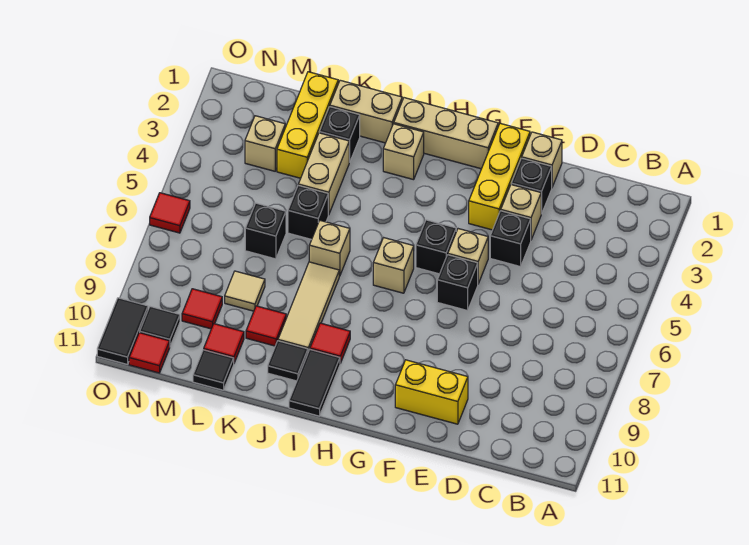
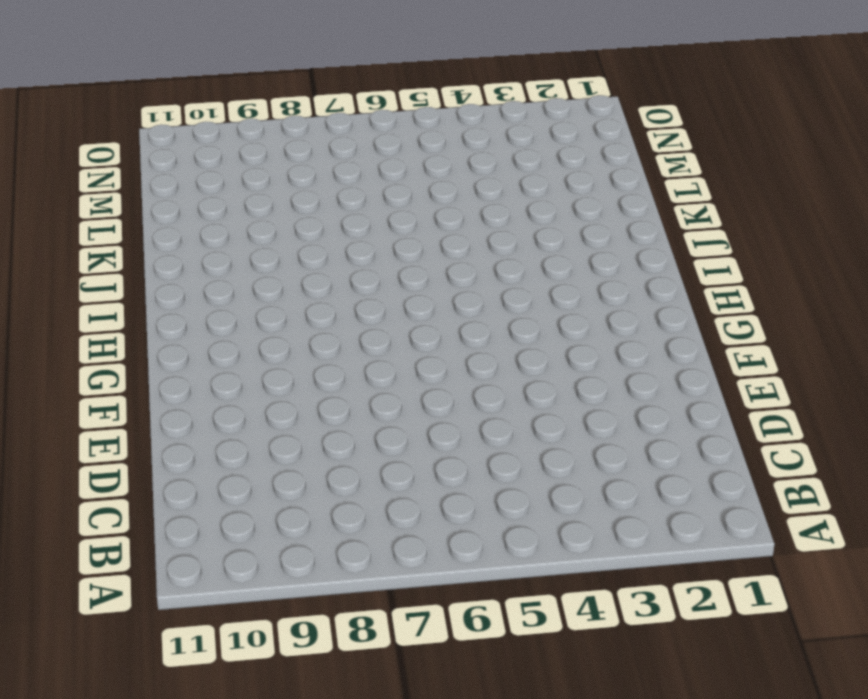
none -> tan brick E1 level 1
none -> black brick E2 level 1
none -> tan brick E3 level 1
none -> black brick E4 level 1

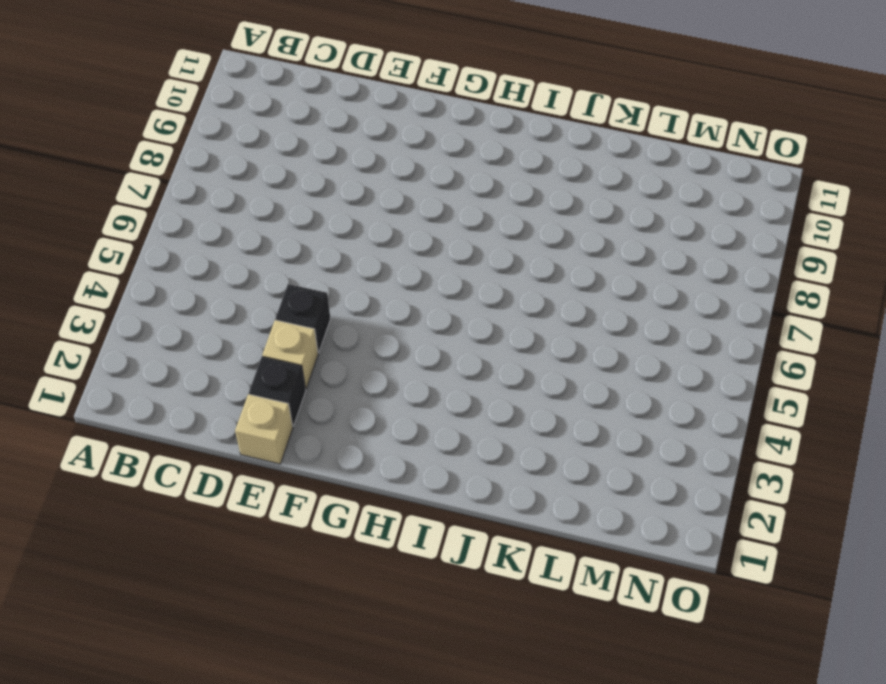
none -> yellow brick E10:F10 level 1
none -> yellow brick F1:F3 level 1
none -> tan brick F5 level 1
none -> black brick F6 level 1

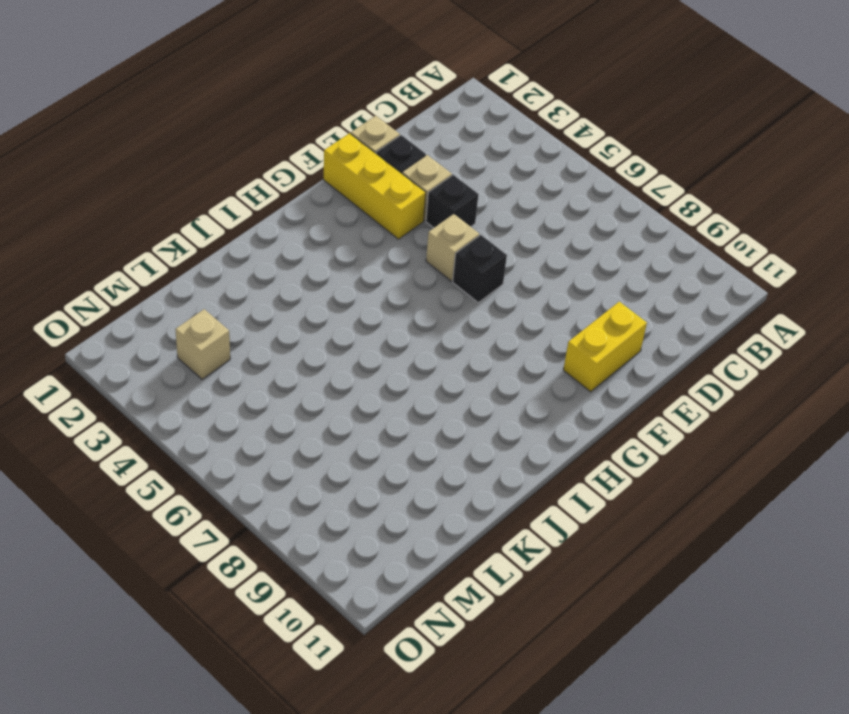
none -> tan brick G1:I1 level 1
none -> black brick G5 level 1
none -> tan brick H6 level 1
none -> tan brick I2 level 1

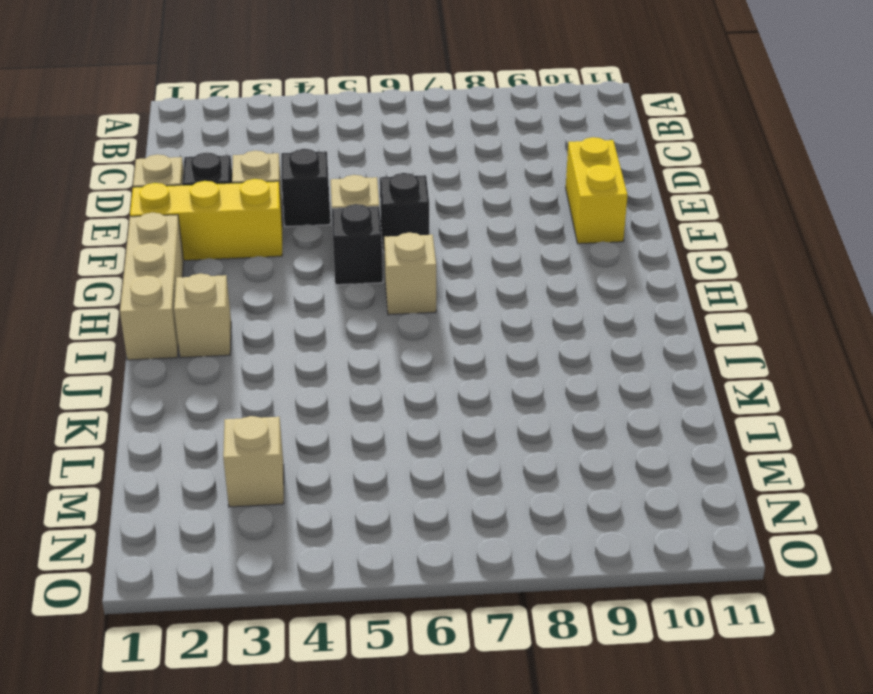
none -> red tile I9 level 1
none -> black tile I10:I11 level 1
none -> tan brick J1:K1 level 1
none -> tan brick J6 level 1

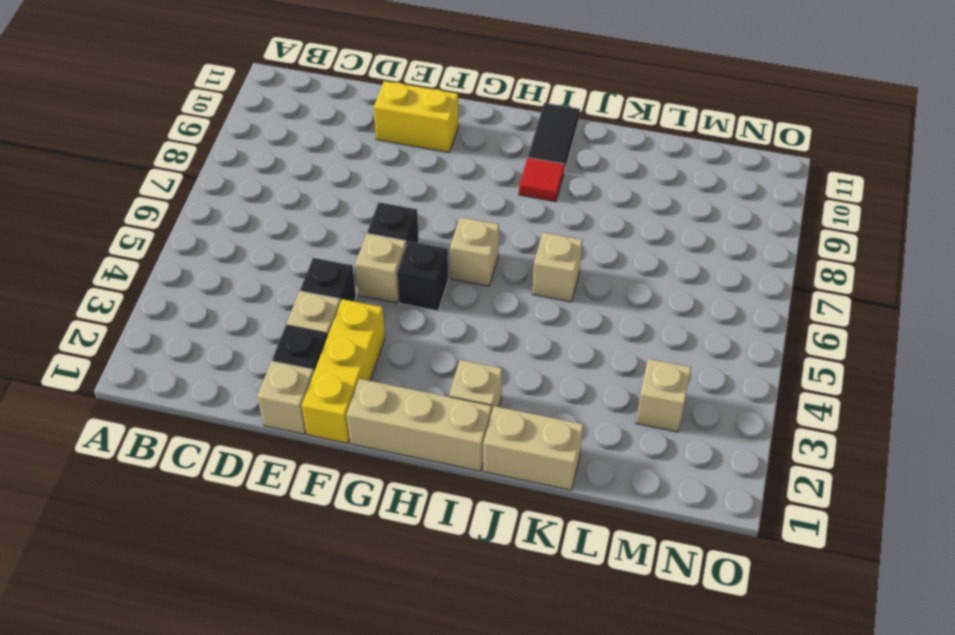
none -> tan tile J7:J9 level 1
none -> black tile J10 level 1
none -> black brick K2 level 1
none -> tan brick K3:K4 level 1

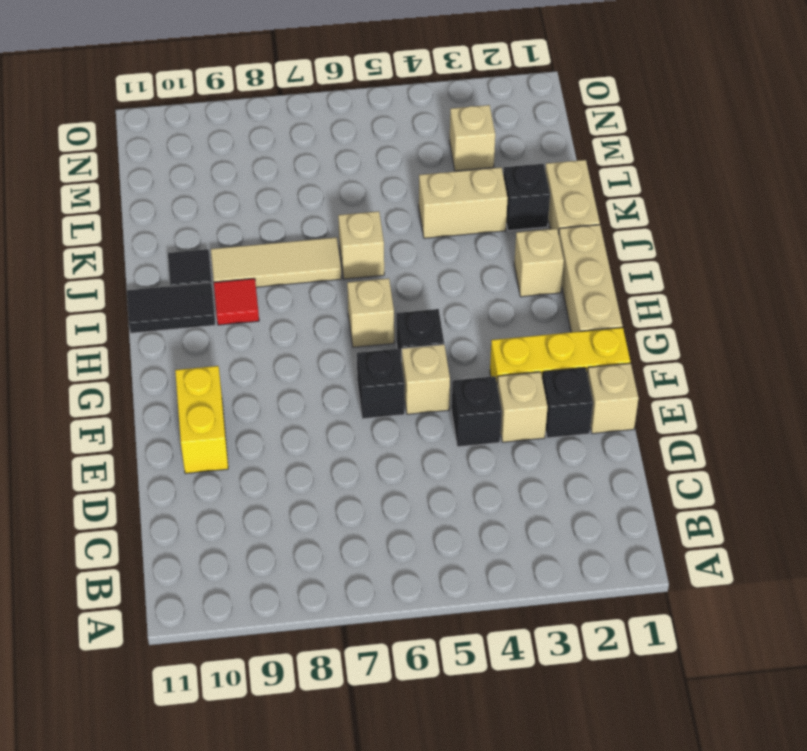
none -> black brick K5 level 1
none -> red tile K9 level 1
none -> yellow brick L1:L3 level 1
none -> black brick L6 level 1

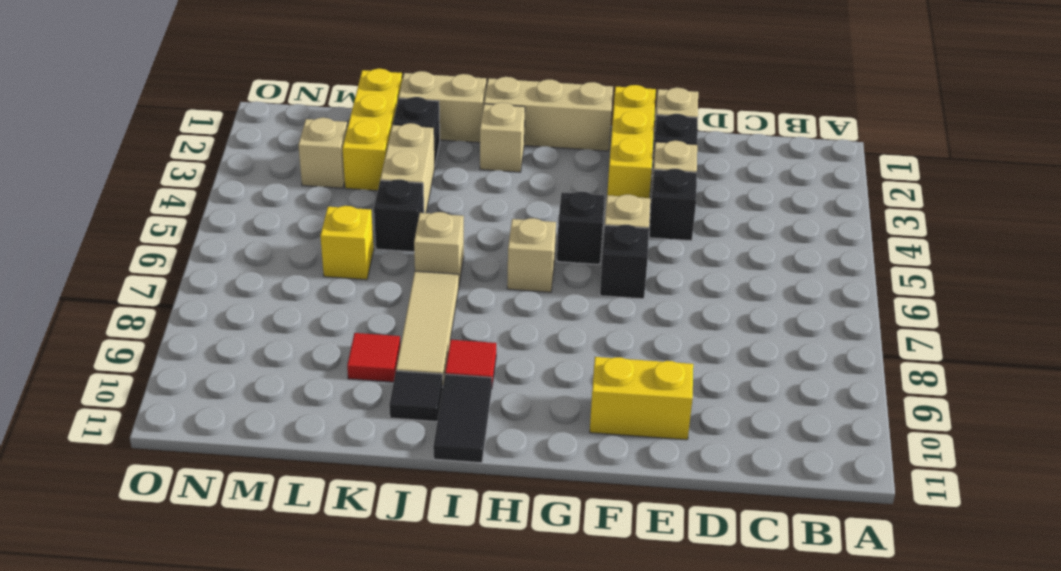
yellow brick L6 level 1 -> black brick L6 level 1
none -> tan tile L8 level 1
none -> red tile L10 level 1
none -> black tile L11 level 1
none -> red tile M9 level 1

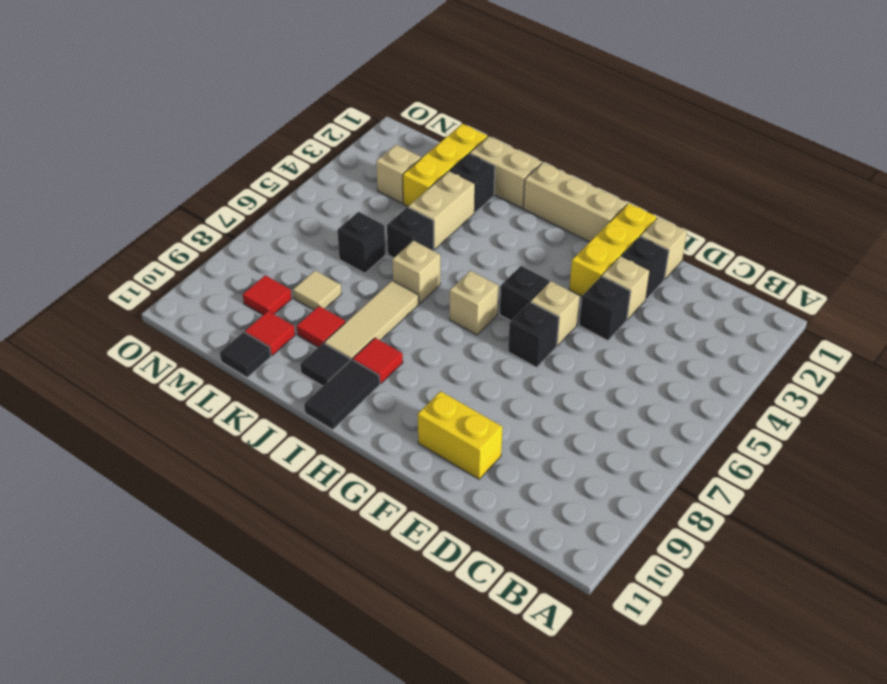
none -> tan brick I2 level 1
none -> black tile N10 level 1
none -> red tile N11 level 1
none -> red tile O6 level 1

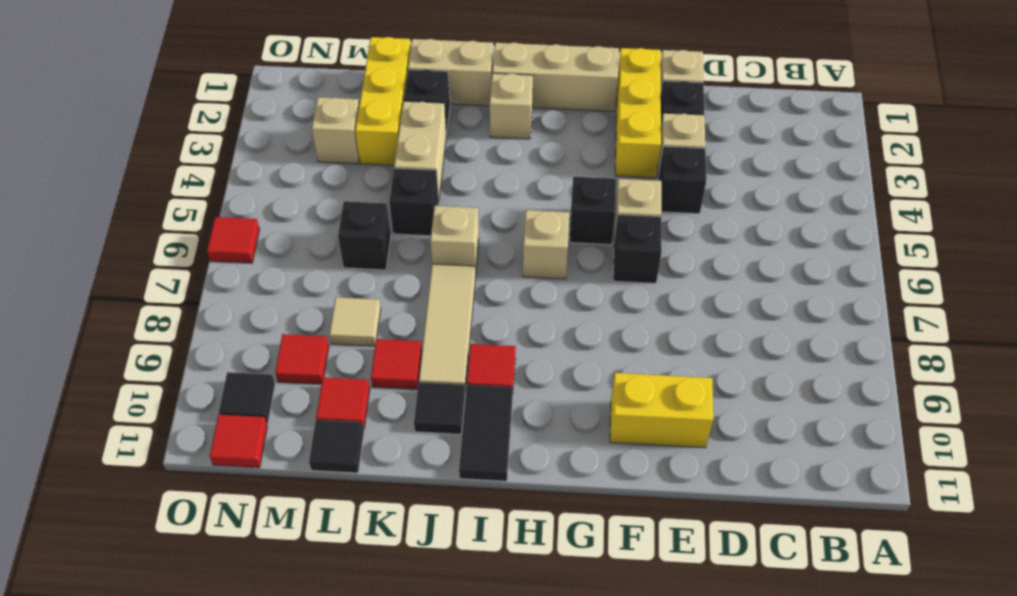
none -> black tile O10:O11 level 1

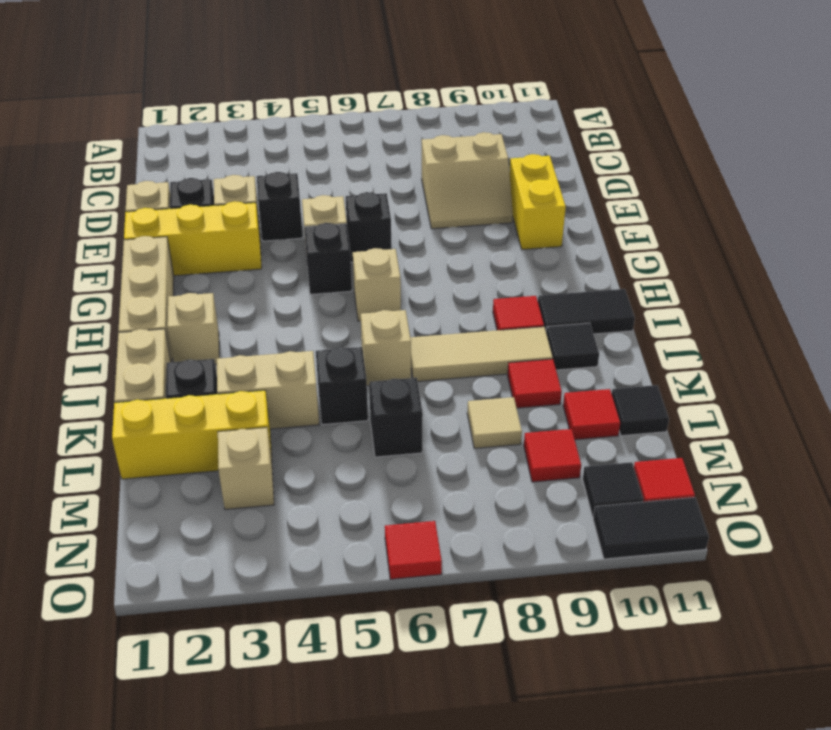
tan slope D8:E9 level 1 top D -> none

